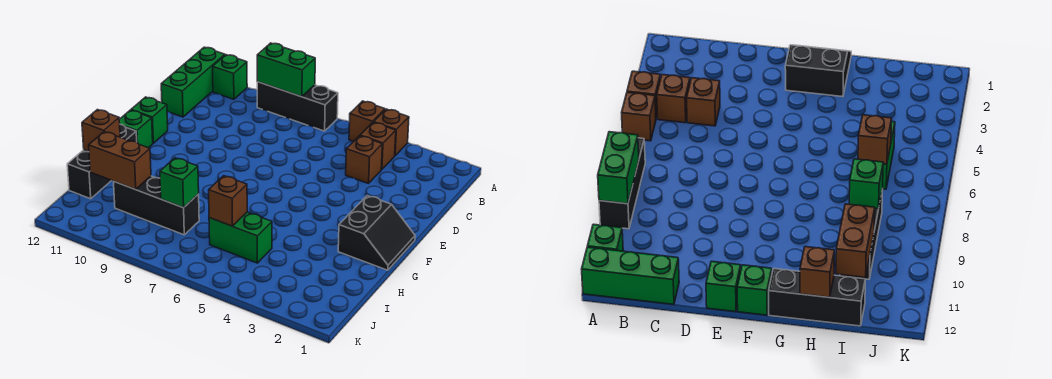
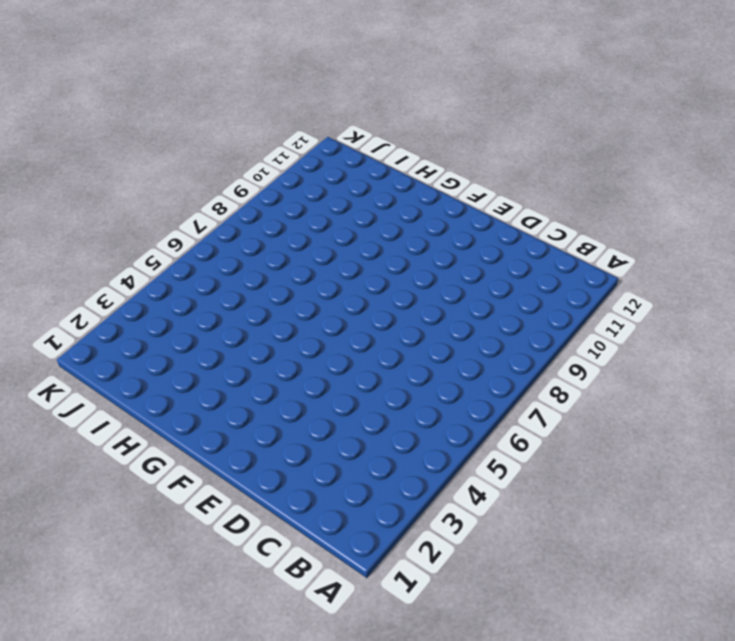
none -> brown brick A4 level 1
none -> brown brick A5 level 1
none -> black brick A7:A9 level 1

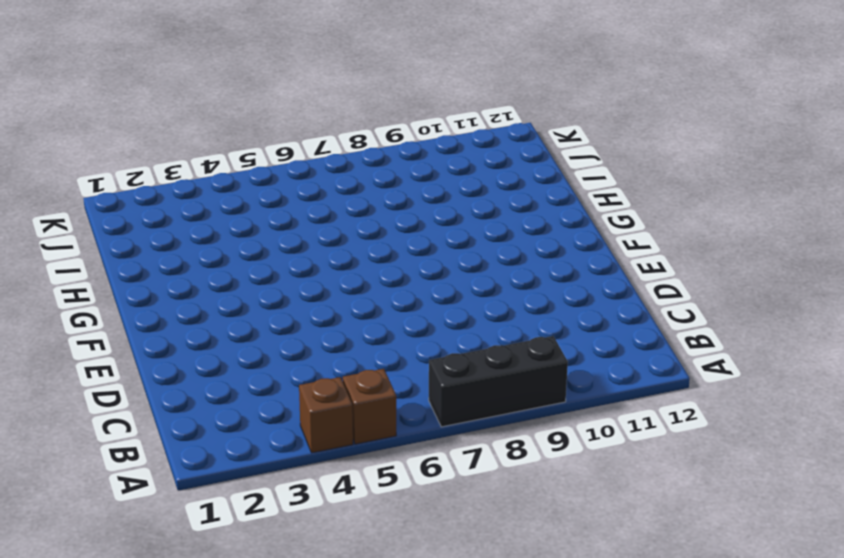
none -> green brick A11 level 1
none -> green brick A12:C12 level 1
none -> brown brick B4 level 1

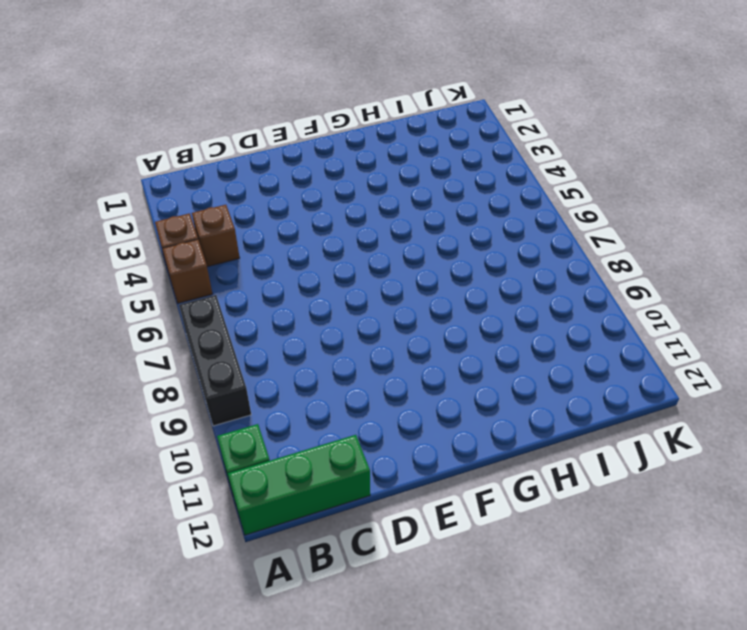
none -> brown brick C4 level 1
none -> green brick E12 level 1
none -> black slope F1:G2 level 1 top 2

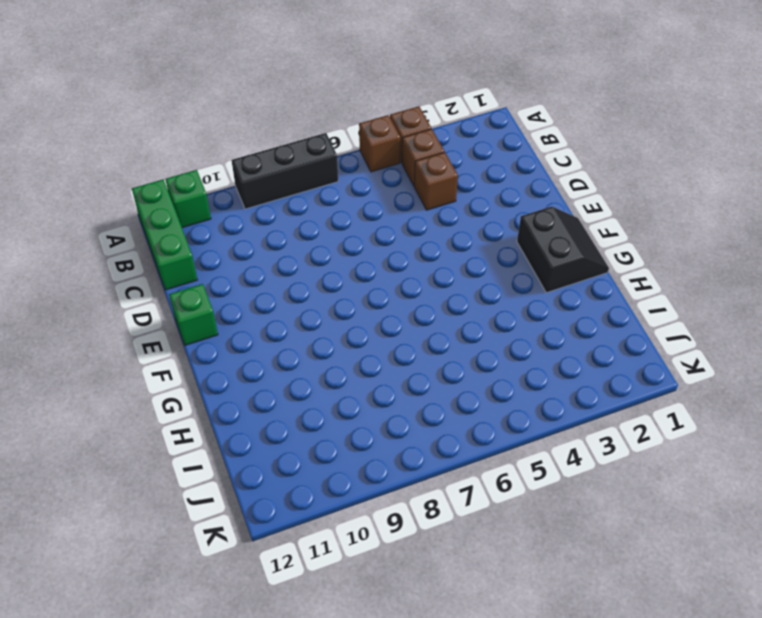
none -> green brick F12 level 1
none -> black brick G12:I12 level 1
none -> green brick I5:I6 level 1

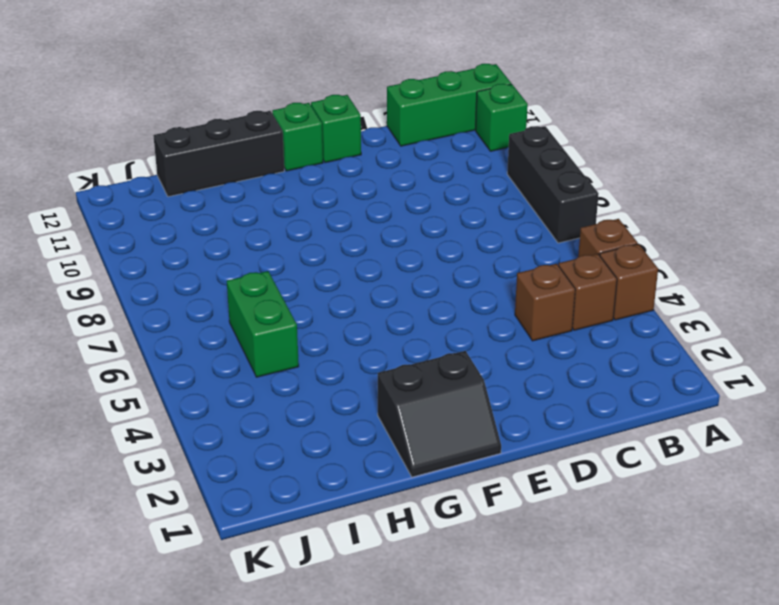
none -> black brick I8:I10 level 1
none -> green brick A8:A9 level 2
none -> brown brick H12 level 2

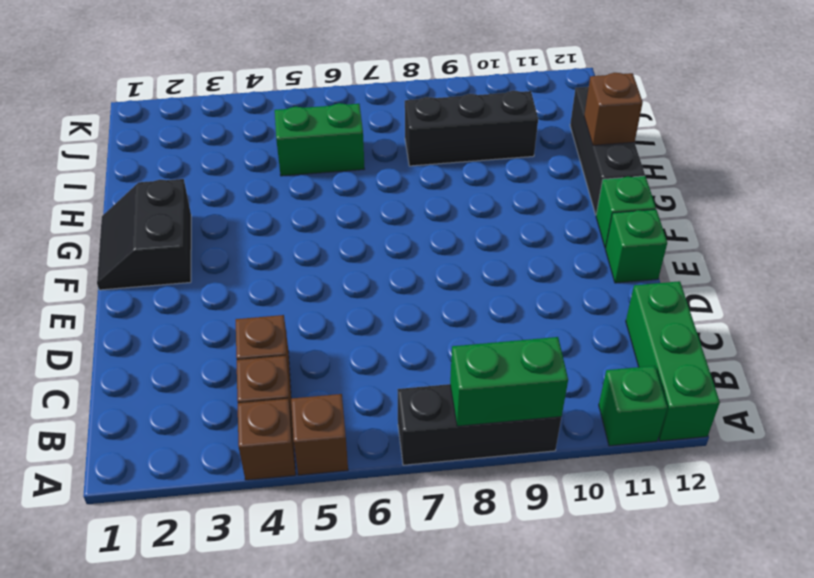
none -> brown brick I6 level 2
none -> green brick I8 level 2
none -> brown brick I10:I11 level 2

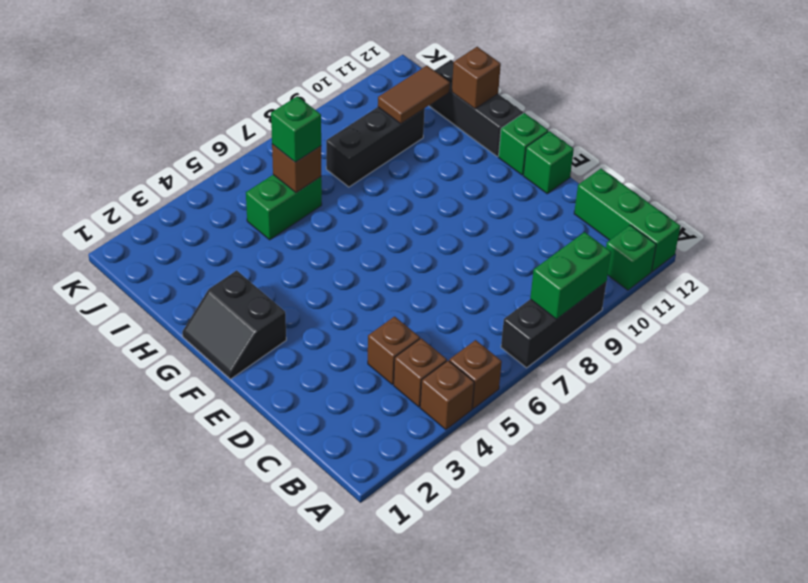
green brick I6 level 3 -> green brick I8 level 2
brown tile I10:I11 level 2 -> brown brick I10:I11 level 2

